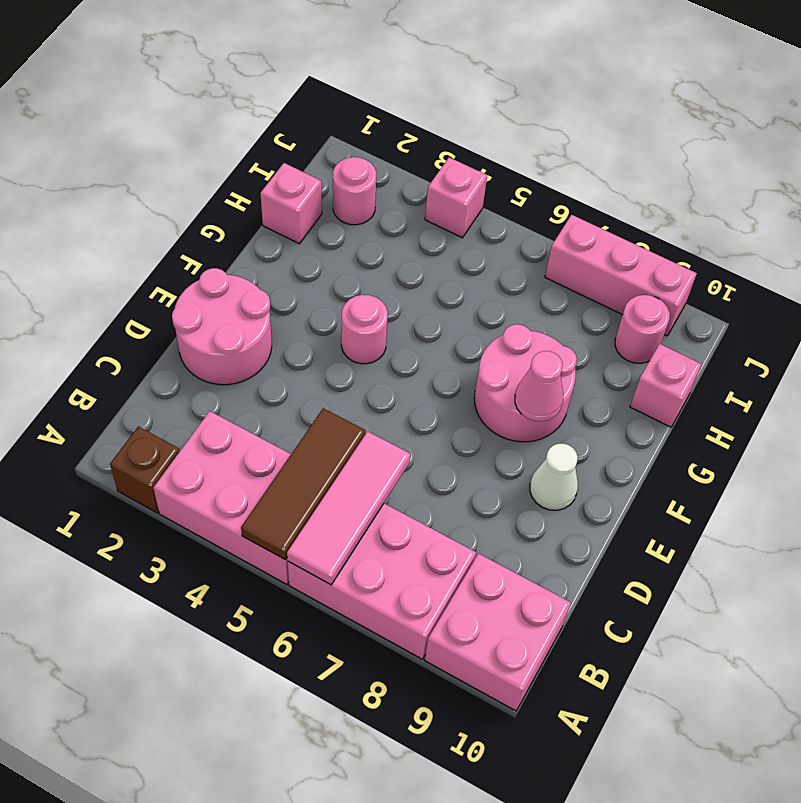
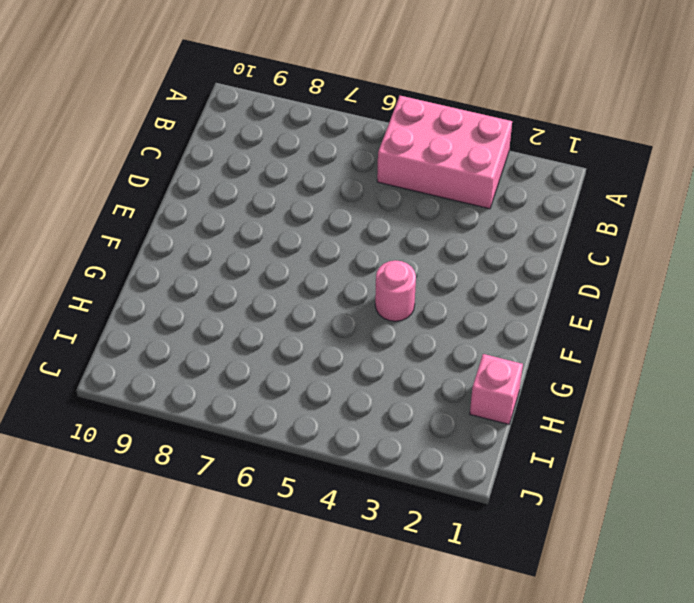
none -> brown brick A2 level 1
none -> pink brick A6:B8 level 1
none -> pink brick A9:B10 level 1

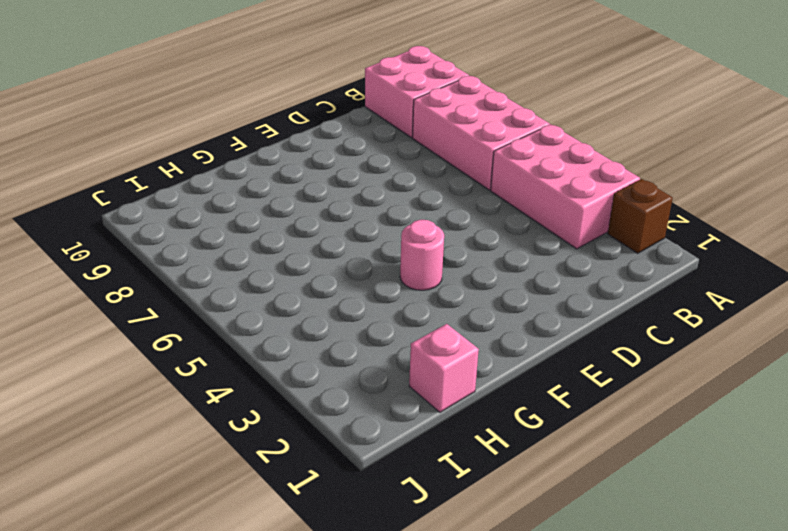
none -> pink round brick D1:E2 level 1
none -> white cone E9 level 1
none -> pink round brick F7:G8 level 1

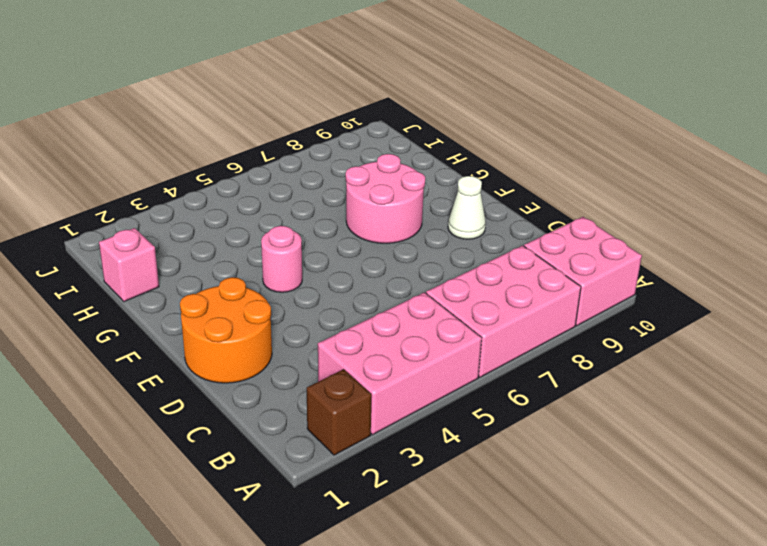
orange round brick D1:E2 level 1 -> pink round brick D1:E2 level 1
none -> pink brick H10 level 1
none -> pink round brick I2 level 1
none -> pink round brick I9 level 1

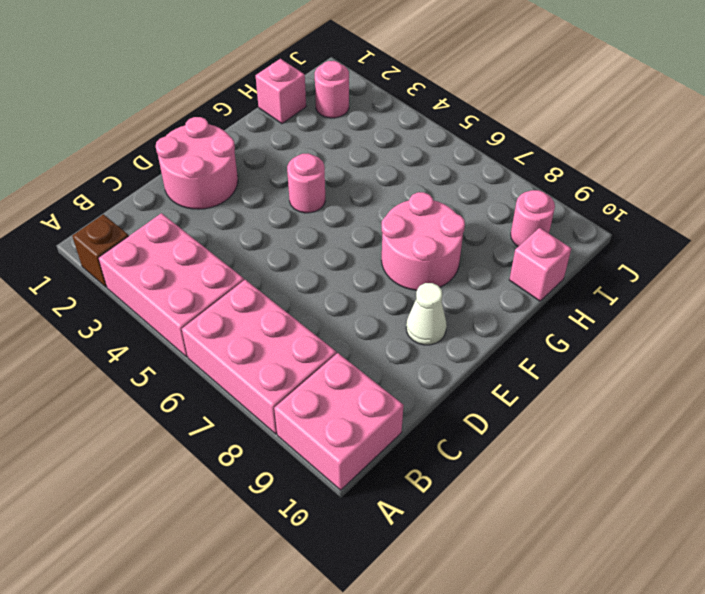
none -> pink brick J4 level 1
none -> pink brick J7:J9 level 1
none -> brown tile A5:C5 level 2

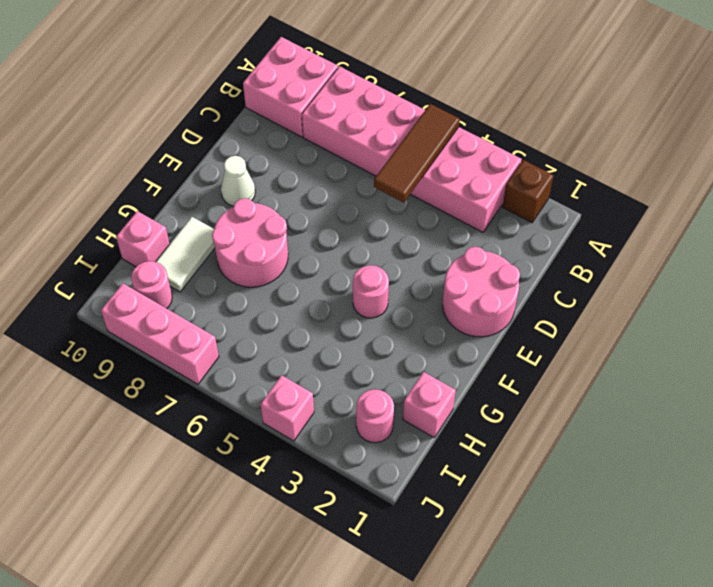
white tile G9:H9 level 1 -> none
none -> pink tile A6:C6 level 2
none -> pink cone F8 level 2

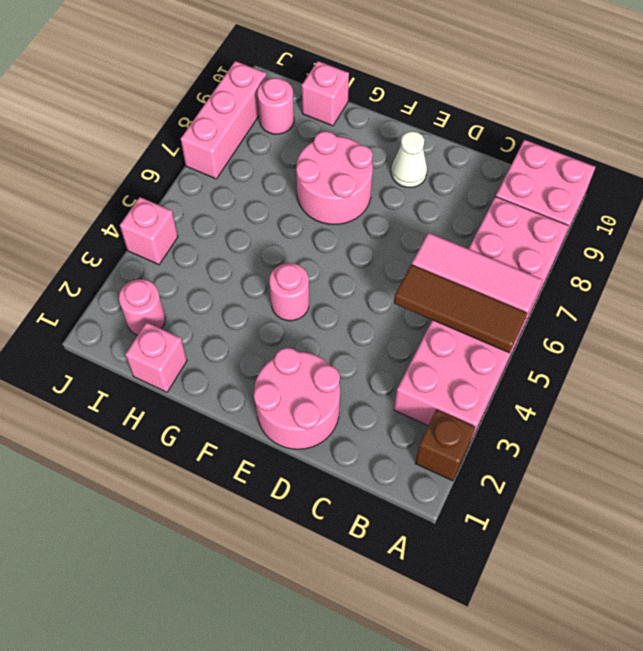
none -> pink cone F8 level 2

